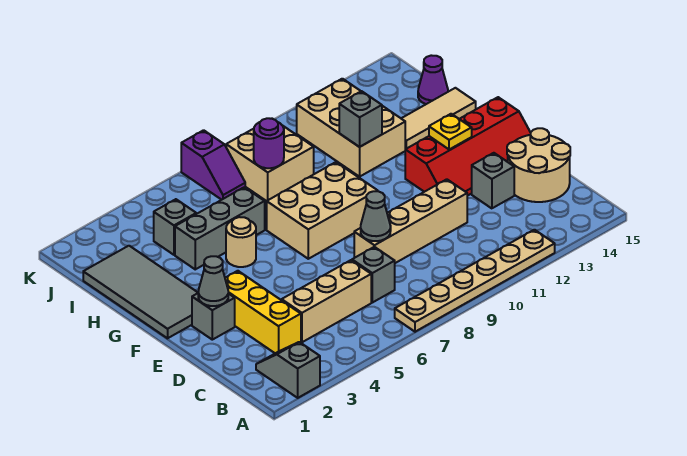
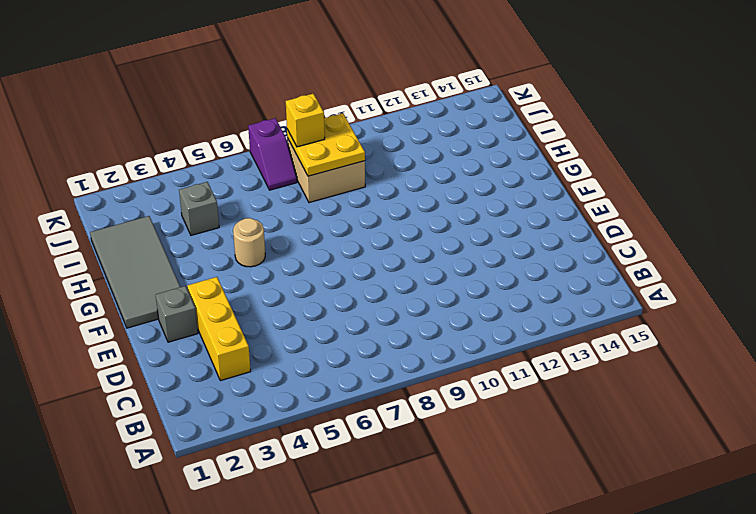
yellow plate I8:J9 level 2 -> purple round brick I8 level 2
yellow brick J8 level 3 -> none
none -> grey slope A2:B2 level 1 top A
none -> tan plate A7:A12 level 1
none -> tan brick C4:C6 level 1

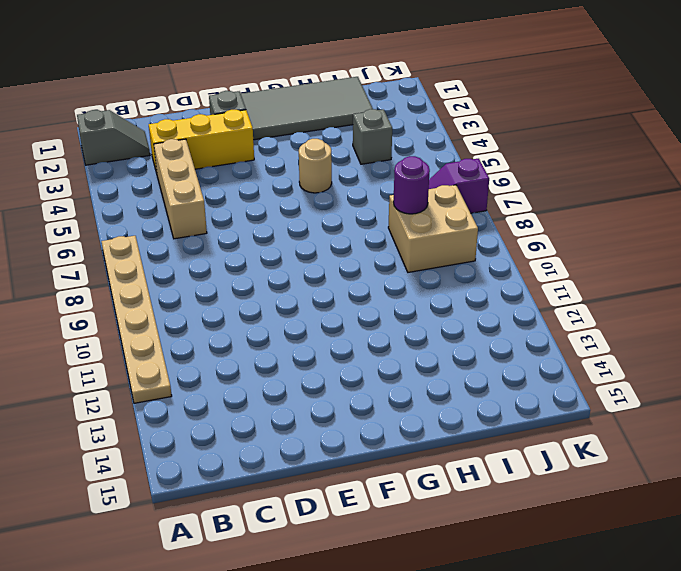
none -> grey brick C7 level 1
none -> tan round brick C14:D15 level 1
none -> tan brick D8:D11 level 1

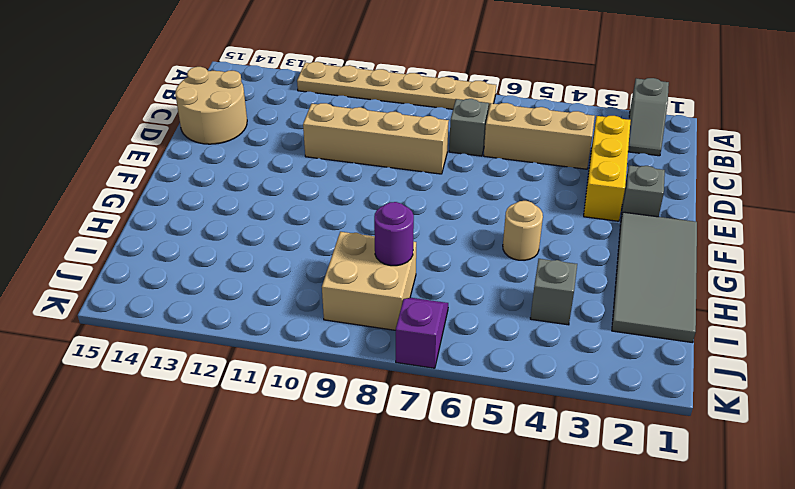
none -> grey brick D13 level 1
none -> red slope E12:F15 level 1 top F
none -> tan brick F7:G9 level 1

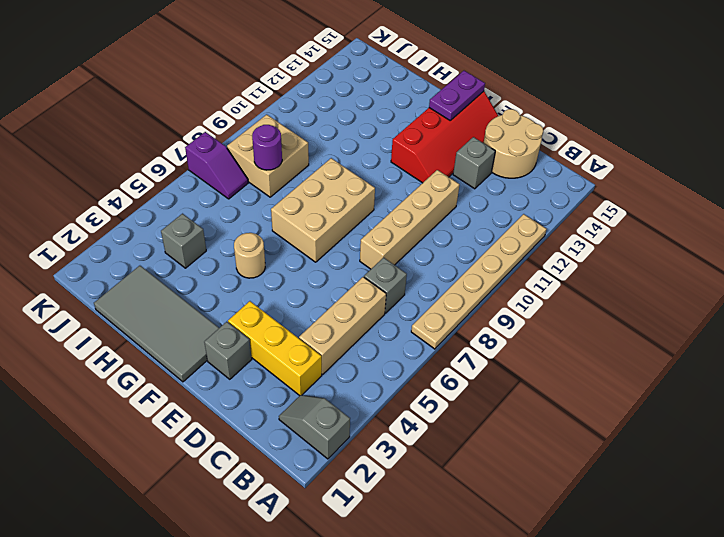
purple plate F14:F15 level 2 -> none
none -> grey brick H4:H6 level 1
none -> tan brick H11:J12 level 1
none -> tan tile H13:H15 level 1

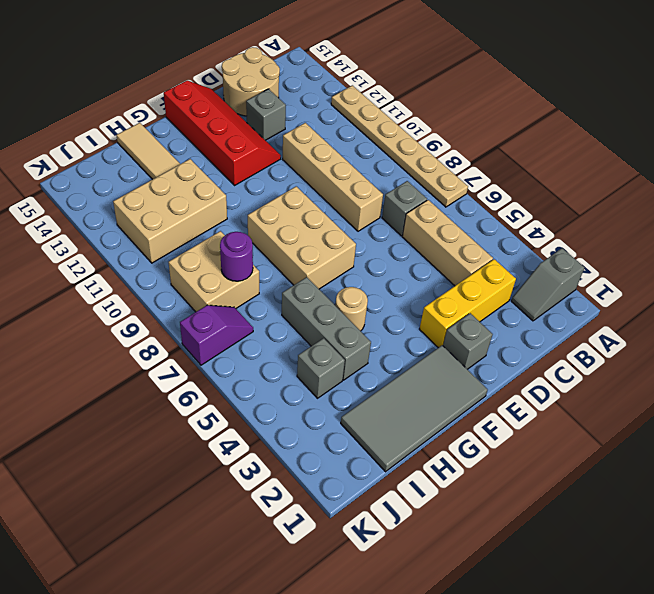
none -> purple cone I15 level 1
none -> grey cone D8 level 2
none -> grey cone E2 level 2

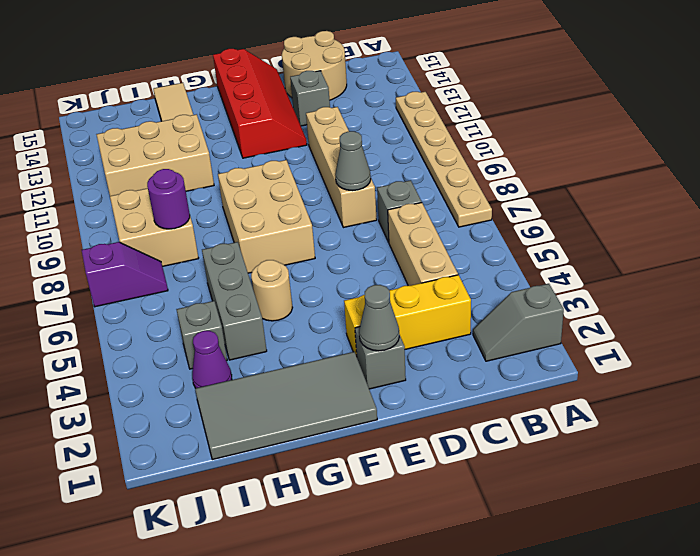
purple cone I3 level 1 -> purple cone I15 level 1
none -> yellow plate F13 level 2
none -> grey brick H11 level 2

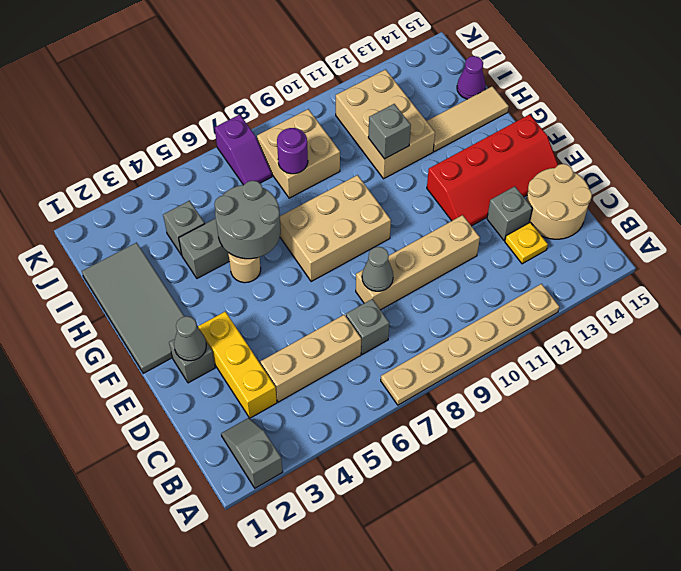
yellow plate C13 level 1 -> yellow plate F13 level 2
grey round brick G5:H6 level 2 -> none

